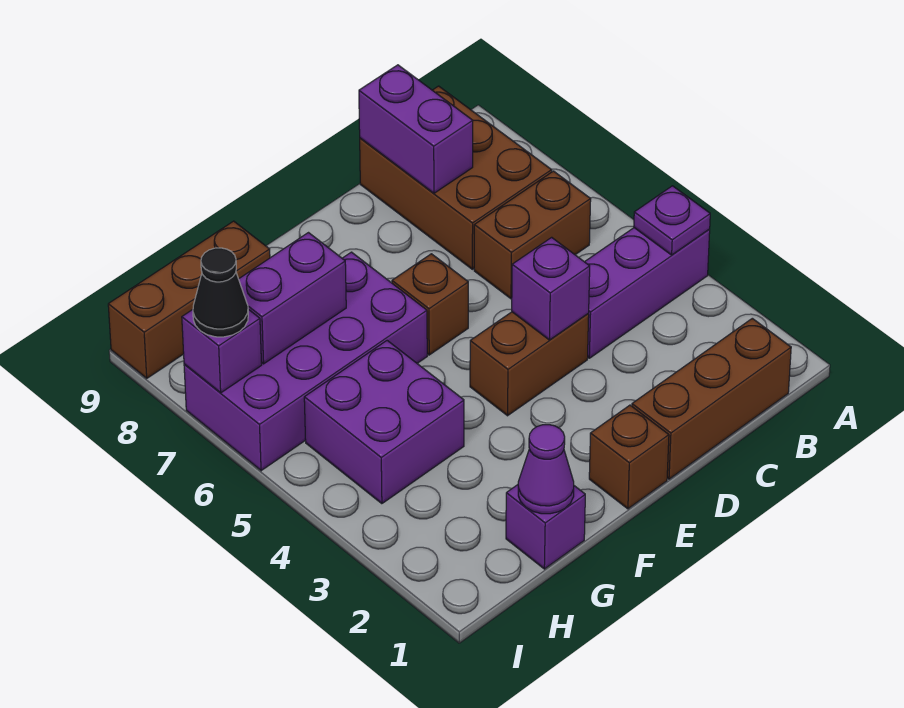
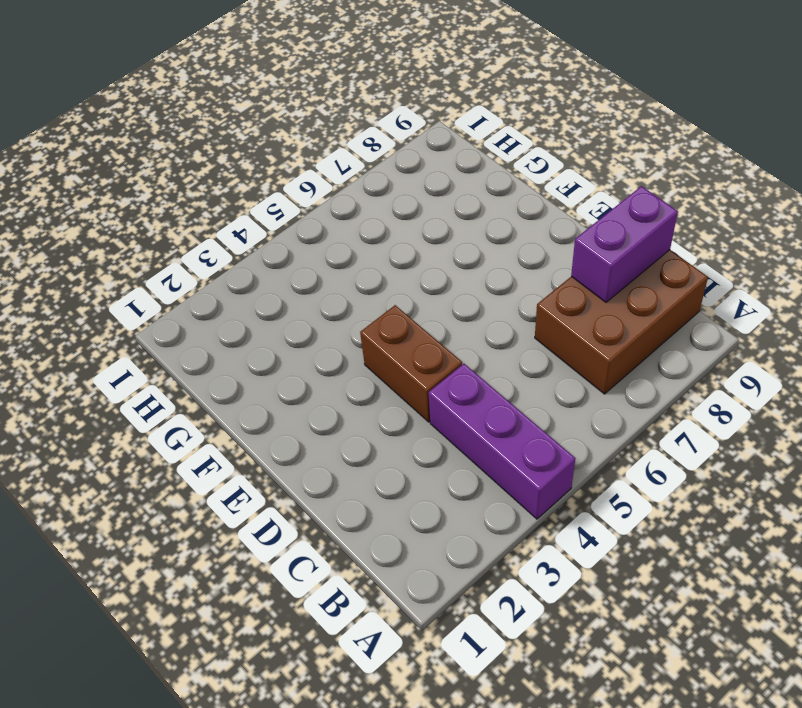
none -> brown brick B1:D1 level 1
none -> brown brick B6:C6 level 1
none -> brown brick E1 level 1

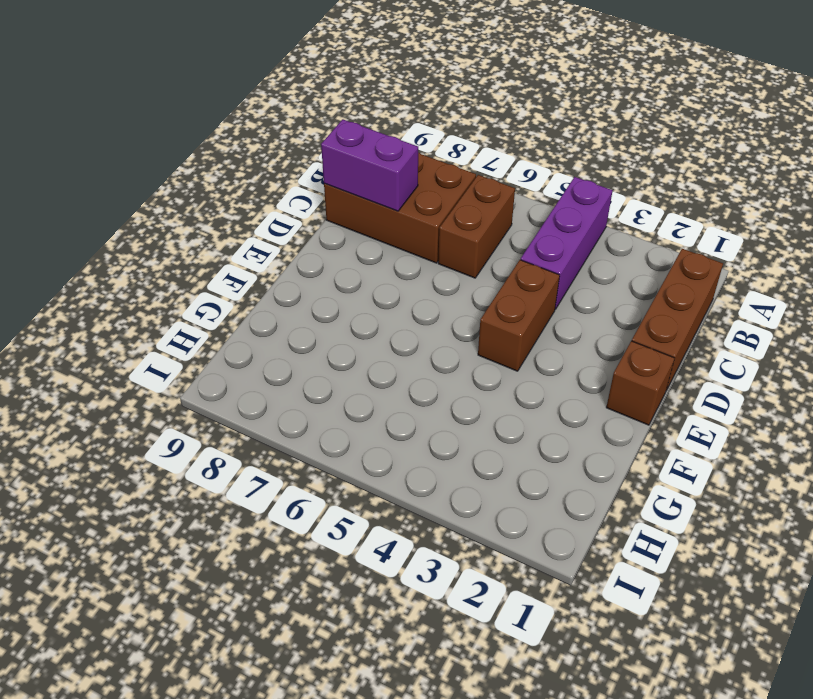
none -> brown brick E6 level 1
none -> purple brick F6:I7 level 1
none -> purple brick G1 level 1

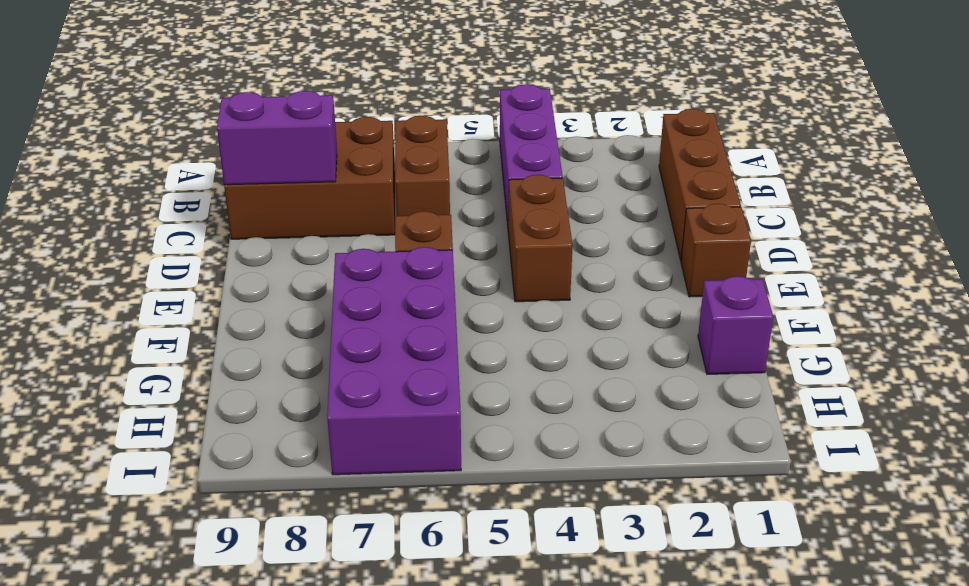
none -> purple brick G4:H5 level 1
none -> brown brick G9:I9 level 1
none -> purple plate A4 level 2

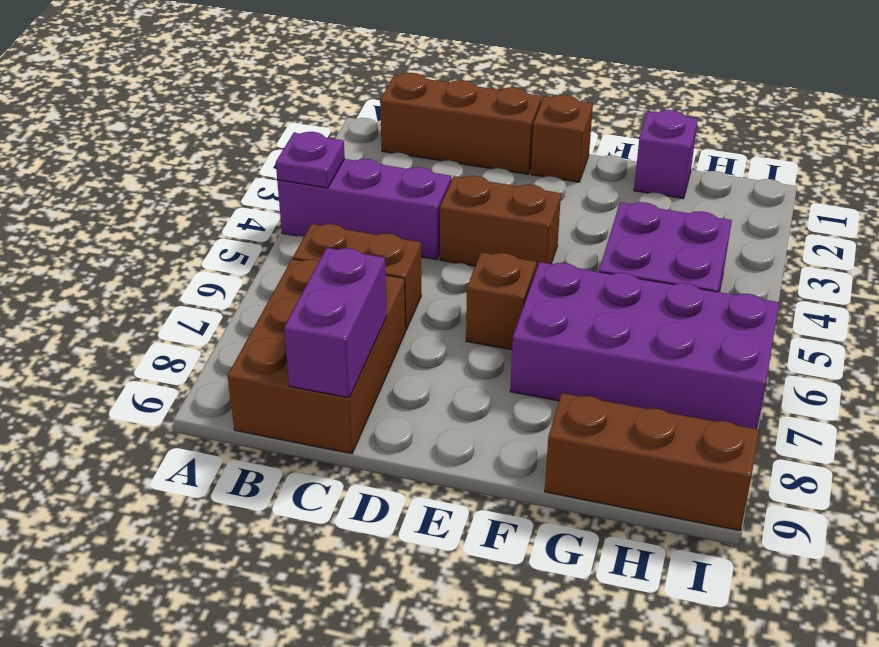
none -> purple brick D4 level 2
none -> purple cone G1 level 2
none -> purple brick G7:H7 level 2

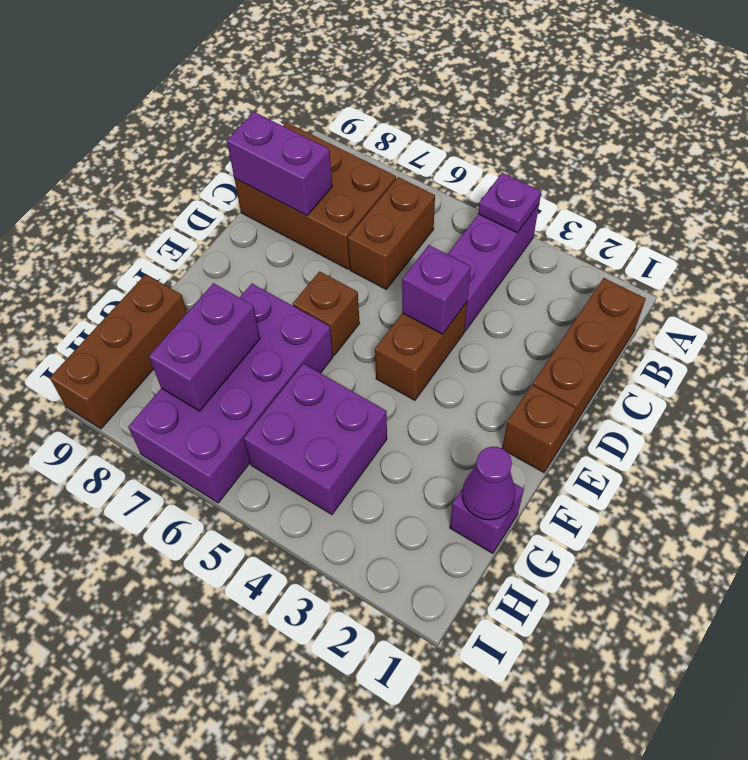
none -> purple brick I7 level 2
none -> black cone I7 level 3

